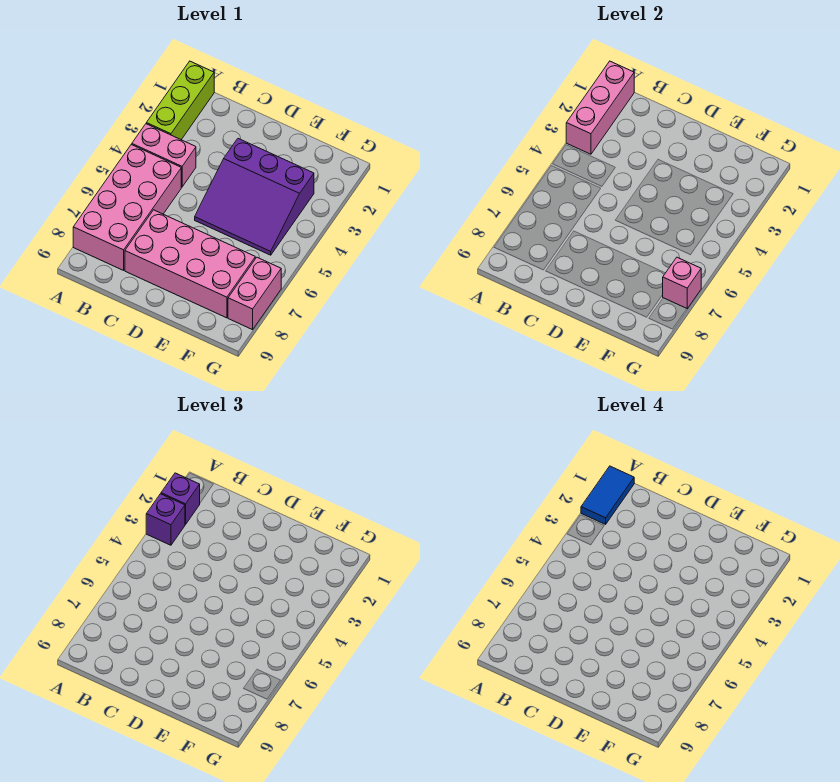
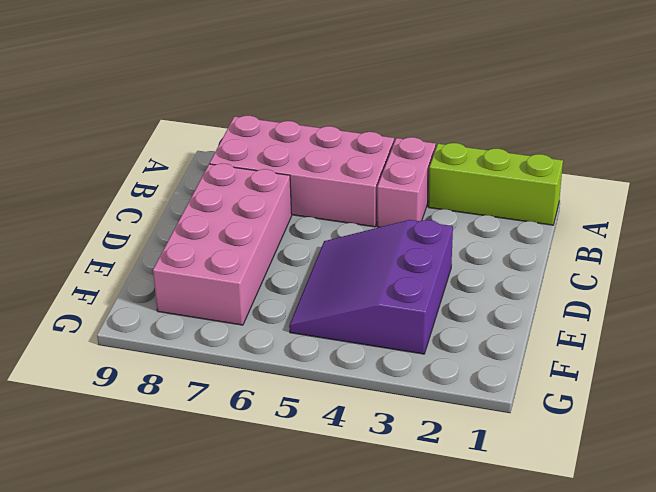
none -> pink brick G7:G8 level 1
none -> pink brick A1:A3 level 2

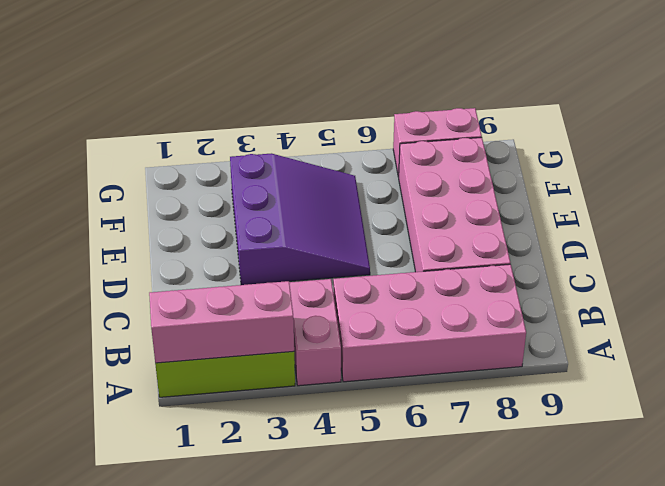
none -> pink brick G7 level 2
none -> purple brick A2 level 3

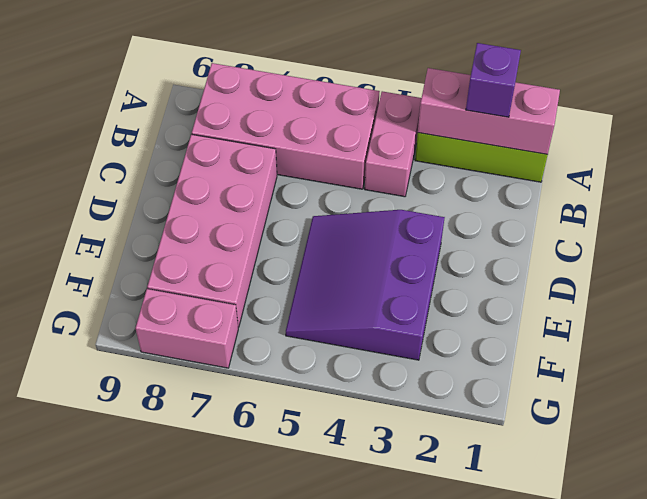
none -> pink brick G7 level 2
none -> purple brick A3 level 3

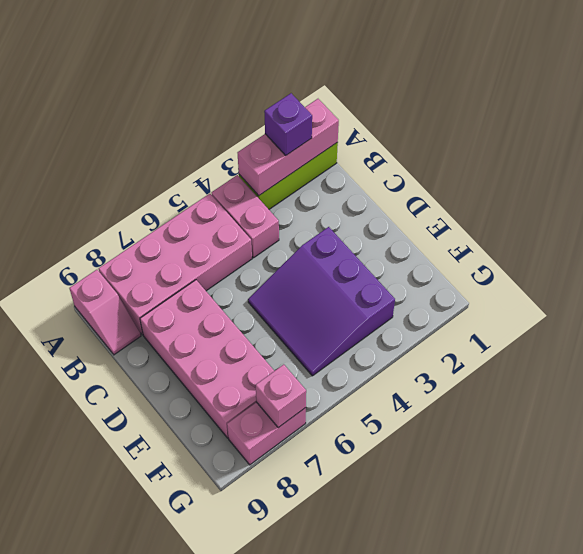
pink slope A9:B9 level 1 top A -> none
none -> purple brick A3 level 3
none -> blue tile A1:A2 level 4

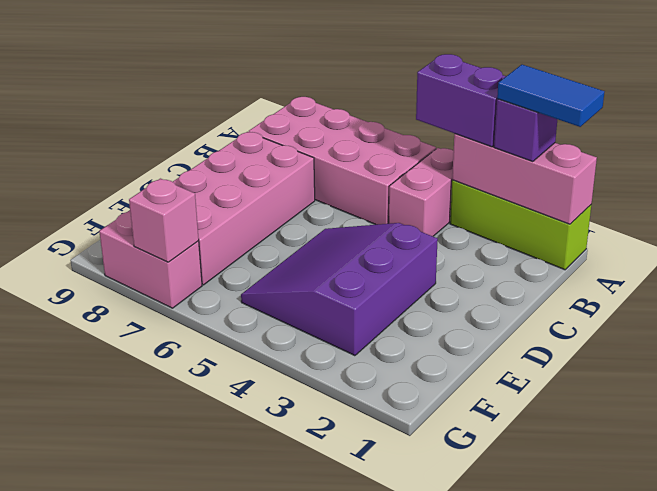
purple brick A3:A4 level 3 -> purple brick A3 level 3

